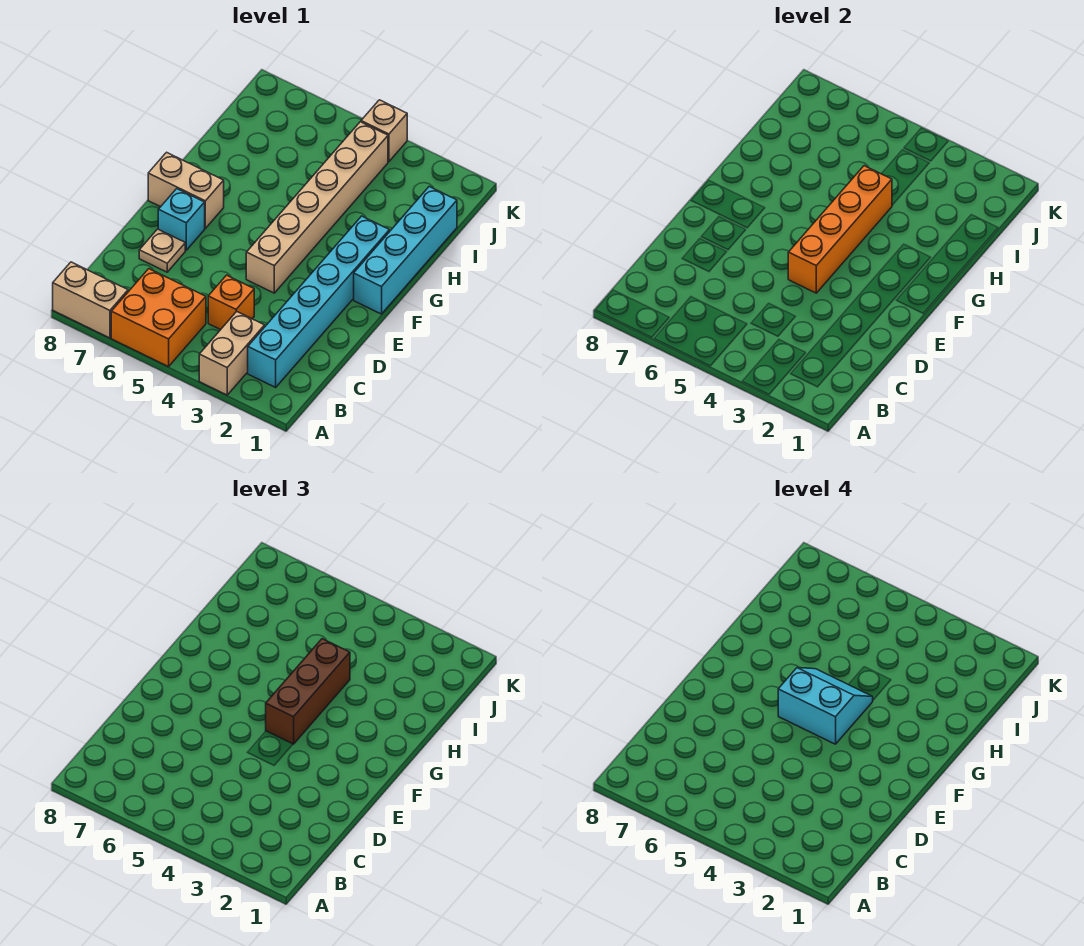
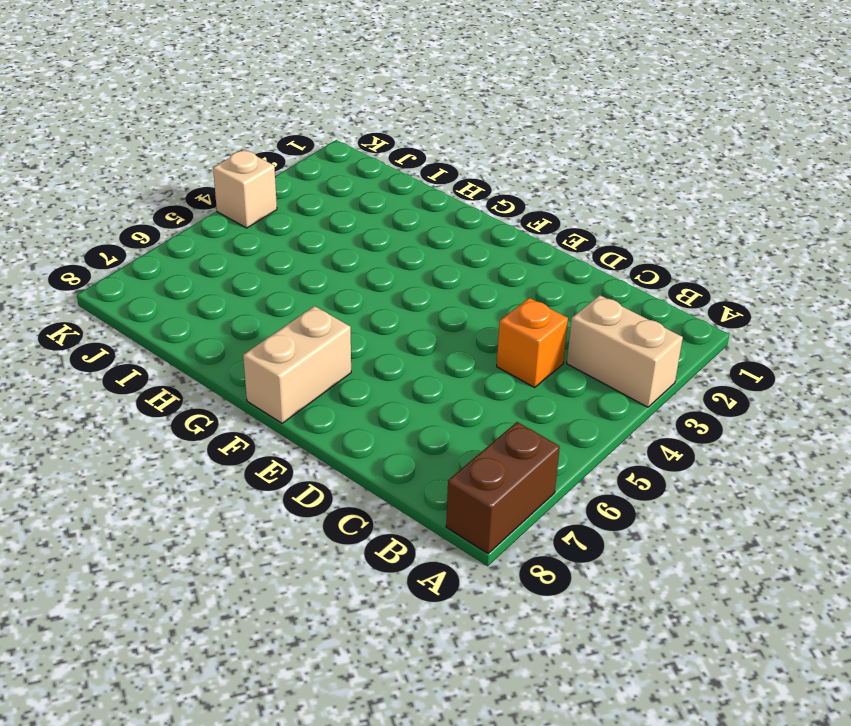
brown brick A7:A8 level 1 -> tan brick A7:A8 level 1
none -> orange brick A5:B6 level 1
none -> cyan brick B2:G2 level 1
none -> tan plate D7 level 1

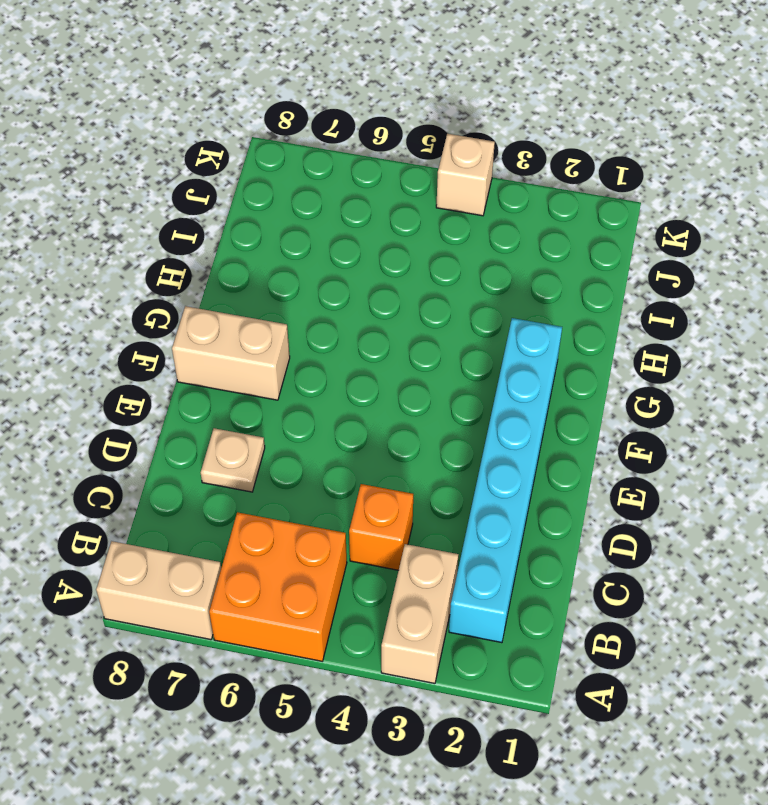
none -> tan brick E4:J4 level 1
none -> cyan brick E7 level 1
none -> cyan brick F1:I1 level 1

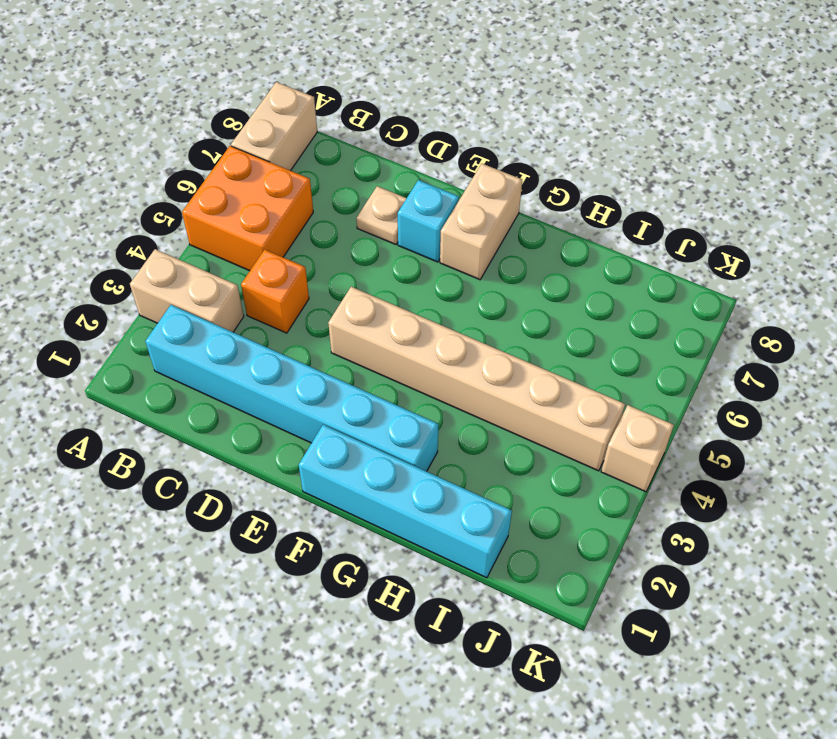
none -> orange brick E4:H4 level 2
none -> brown brick F4:H4 level 3
none -> cyan slope F4:G5 level 4 top F

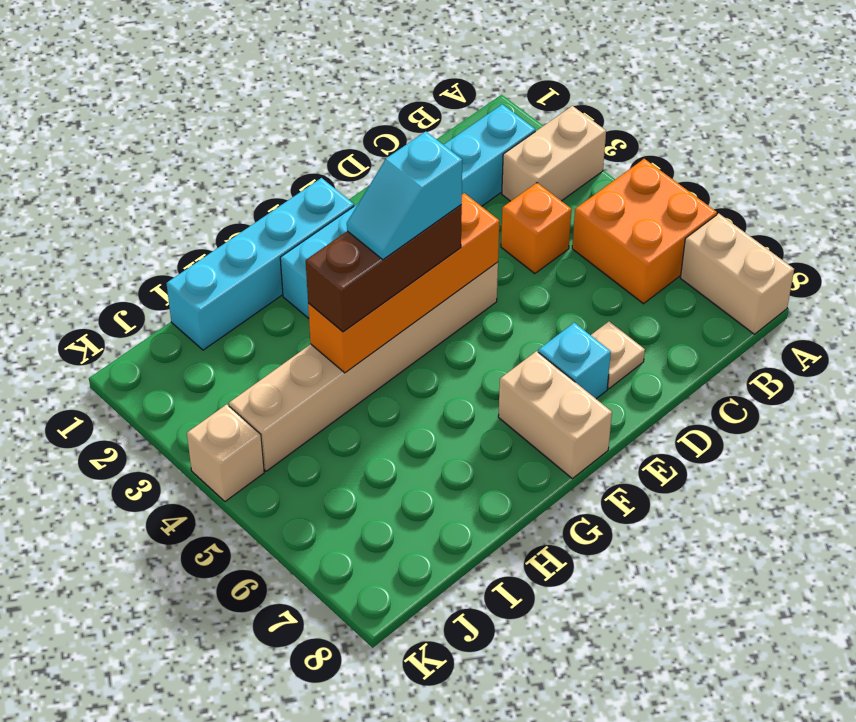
cyan slope F4:G4 level 4 top F -> cyan slope F4:G5 level 4 top F

